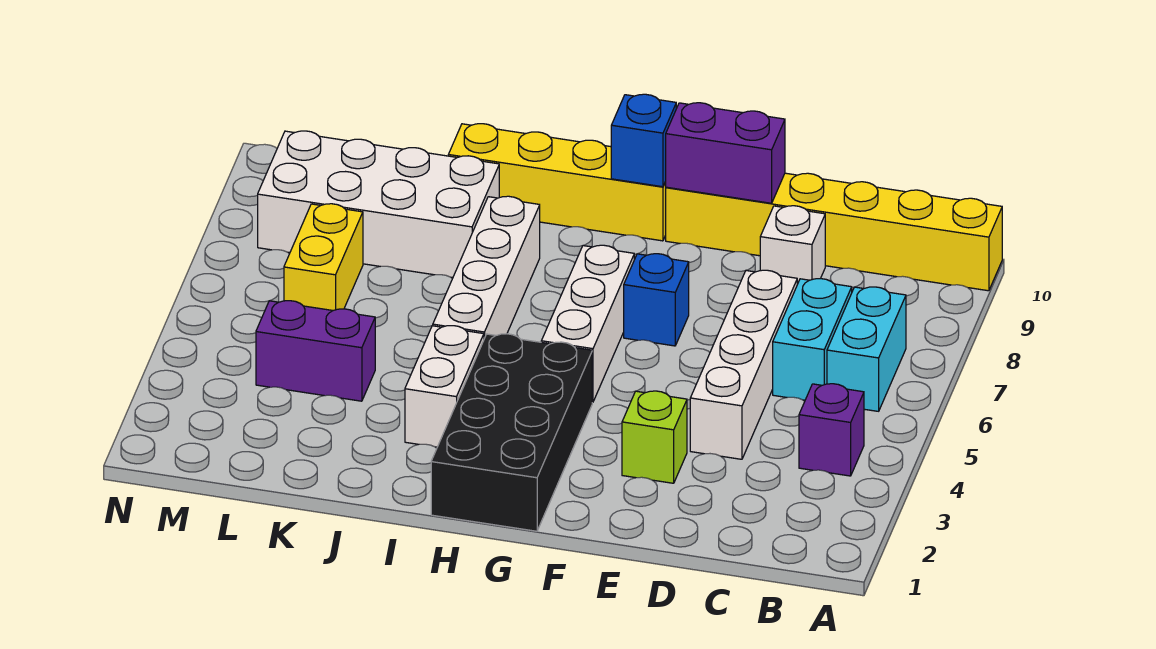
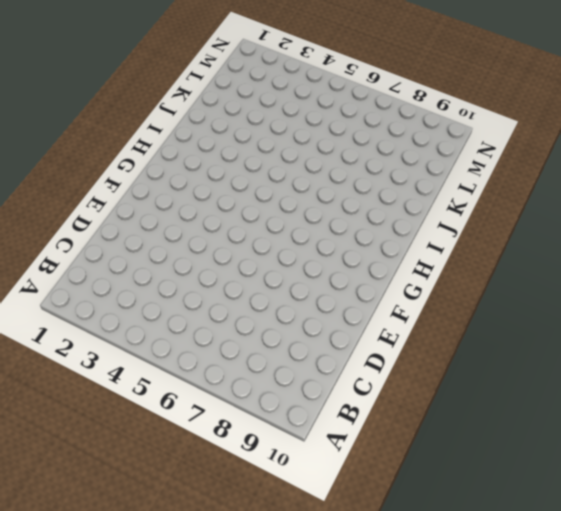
none -> yellow brick A10:F10 level 1
none -> purple brick B4 level 1
none -> cyan brick B6:B7 level 1

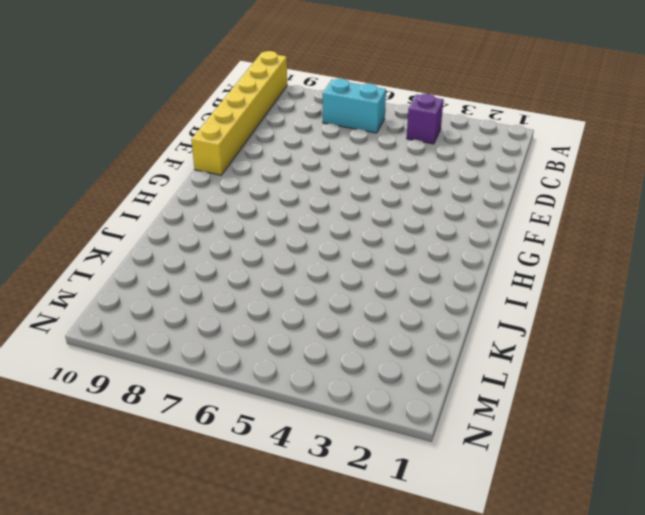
none -> cyan brick C6:C7 level 1
none -> white brick D4:D7 level 1
none -> white brick D9 level 1

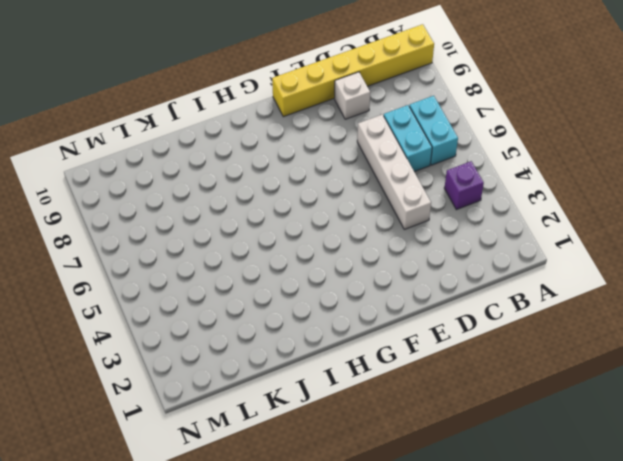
none -> lime brick E3 level 1
none -> blue brick F7 level 1
none -> black brick G1:H4 level 1

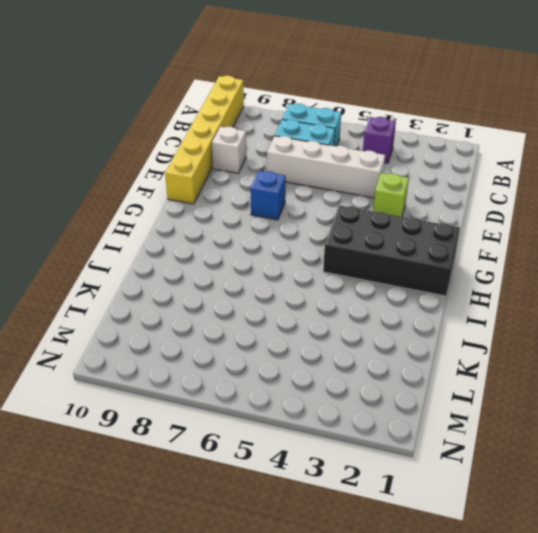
none -> white brick G5:G7 level 1
none -> yellow brick G10:J10 level 1
none -> white brick I3:I4 level 1

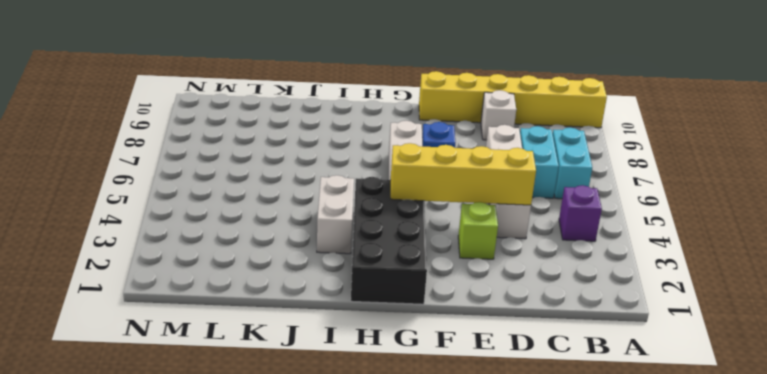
yellow brick D4:G4 level 2 -> yellow brick G10:J10 level 1
none -> white brick I5:I8 level 1
none -> white brick J8:M9 level 1
none -> purple brick K4:L4 level 1

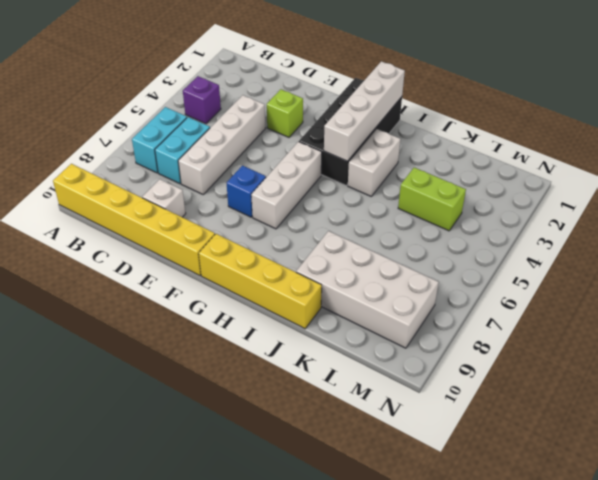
white brick H1:H4 level 2 -> white brick I5:I8 level 1
lime brick K4:L4 level 1 -> purple brick K4:L4 level 1
none -> yellow brick L6:L7 level 1
none -> purple brick E10:F10 level 2
none -> blue brick G10 level 2

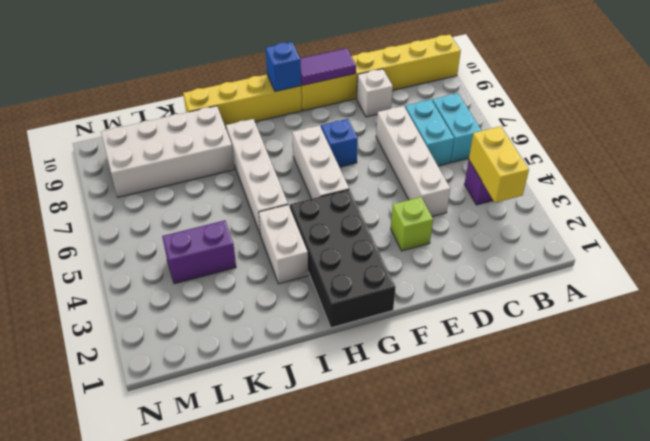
yellow brick B3:B4 level 2 -> yellow brick L6:L7 level 1
purple tile E10:F10 level 2 -> purple brick E10:F10 level 2

